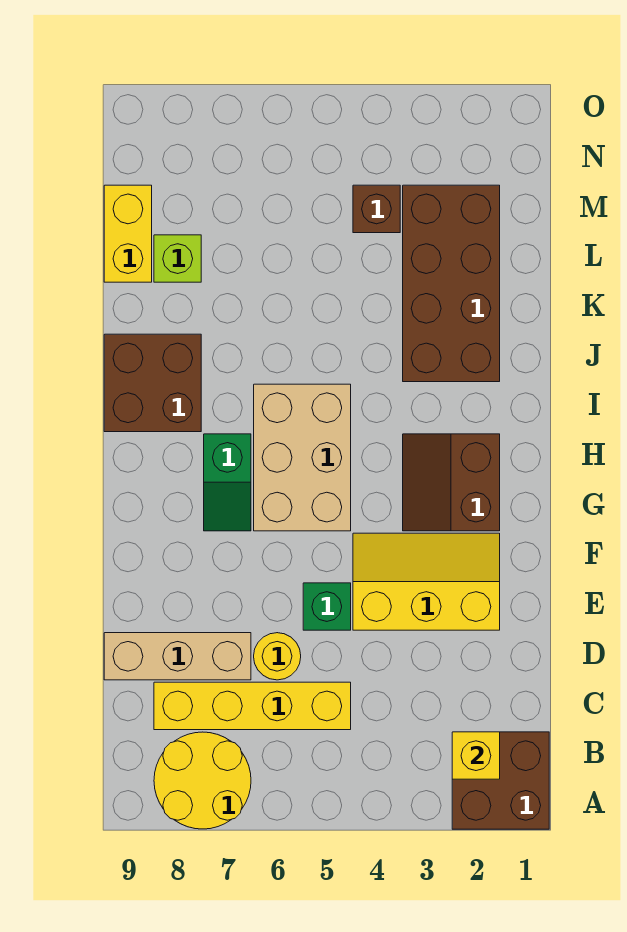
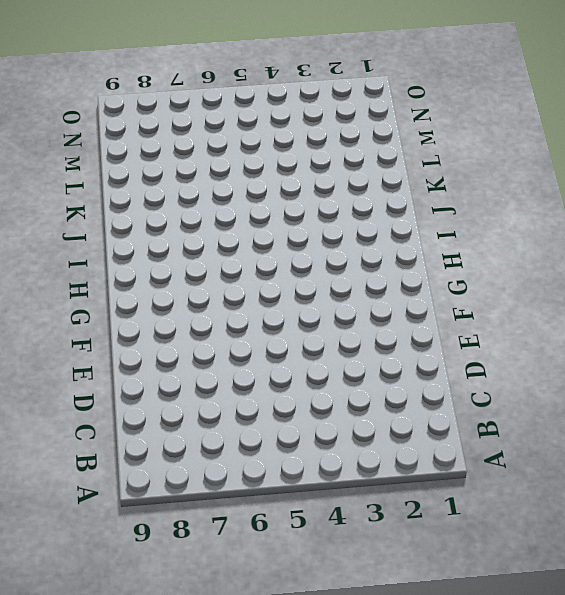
none -> brown brick A1:B2 level 1
none -> yellow round brick A7:B8 level 1
none -> yellow brick C5:C8 level 1

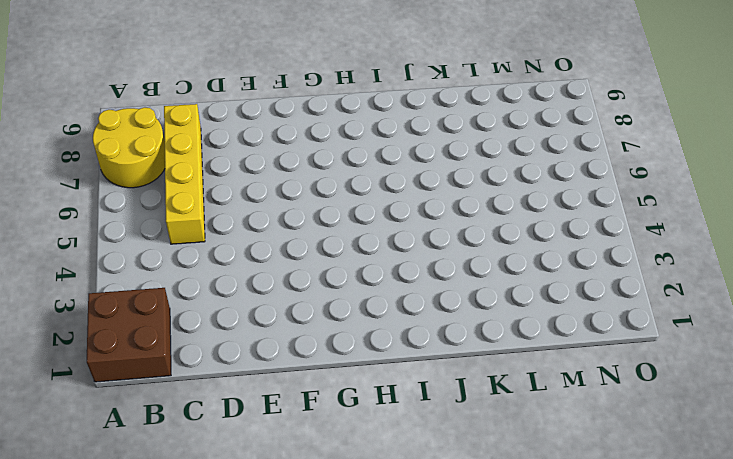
none -> yellow round brick D6 level 1
none -> tan brick D7:D9 level 1
none -> yellow slope E2:F4 level 1 top E

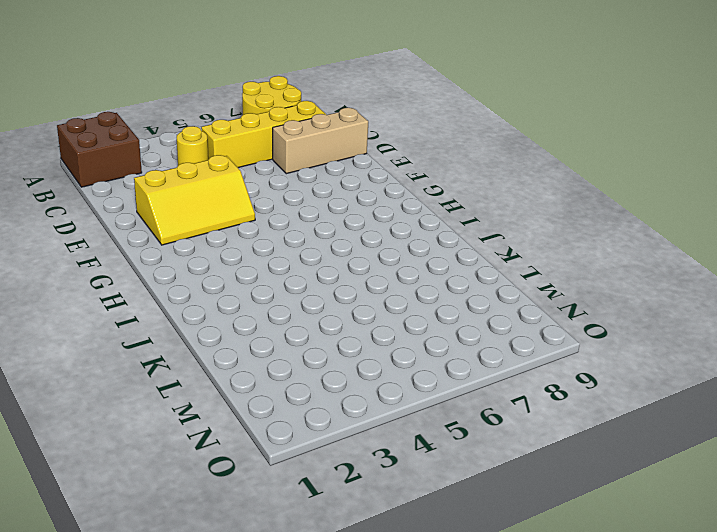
yellow round brick C4 level 1 -> yellow round brick D6 level 1
none -> green brick E5 level 1
none -> brown slope G2:H3 level 1 top 2
none -> tan brick G5:I6 level 1

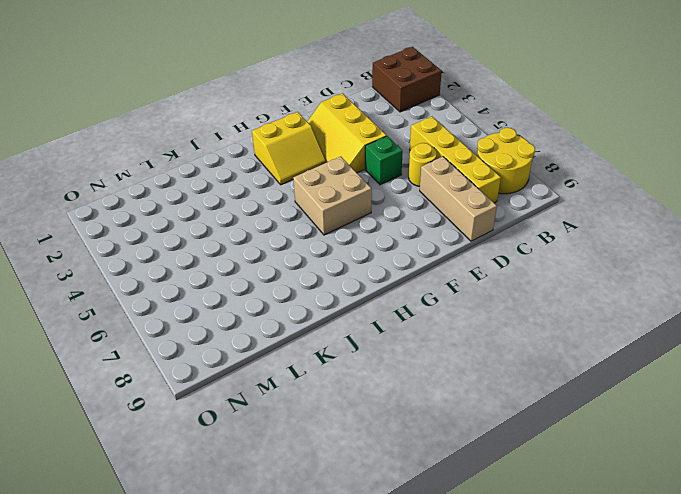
yellow slope G2:H3 level 1 top 2 -> brown slope G2:H3 level 1 top 2
tan brick G5:H6 level 1 -> tan brick G5:I6 level 1
none -> green slope G7:H7 level 1 top H
none -> brown brick I8:J9 level 1
none -> brown brick J2:M3 level 1

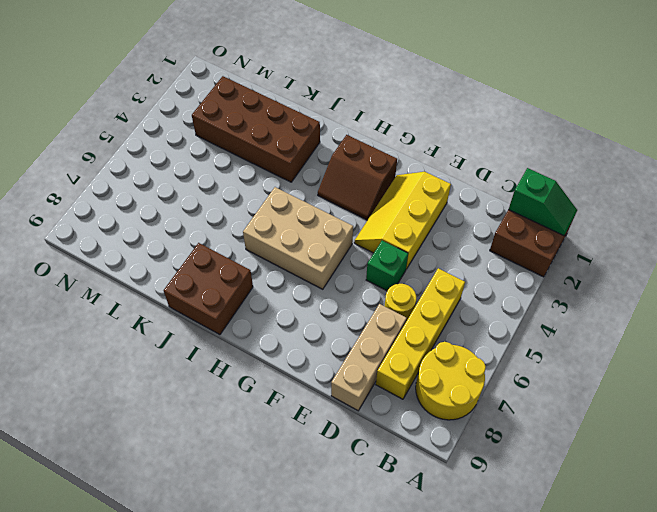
green slope A1:B1 level 2 top B -> green slope G7:H7 level 1 top H
none -> lime brick L8 level 1
none -> yellow brick L9:M9 level 1
none -> brown brick M4 level 1

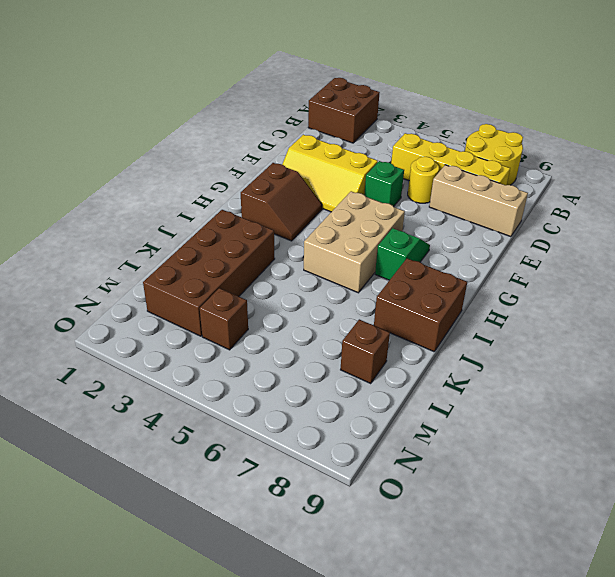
brown brick L8 level 1 -> lime brick L8 level 1
none -> yellow brick L9:M9 level 1
none -> yellow brick B2 level 2

